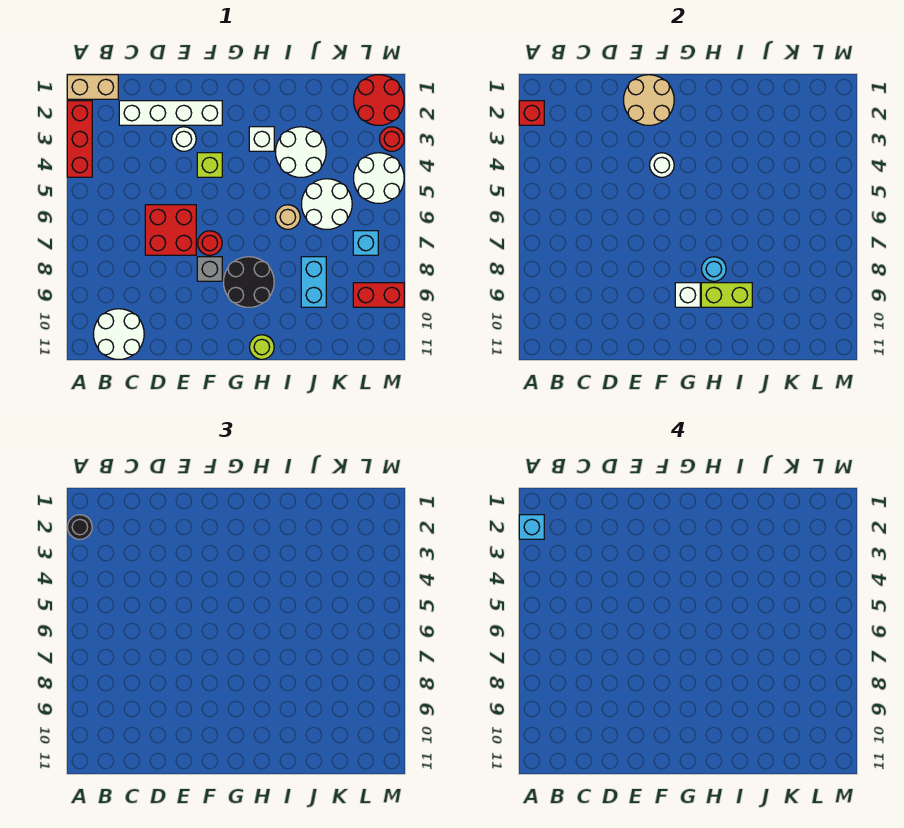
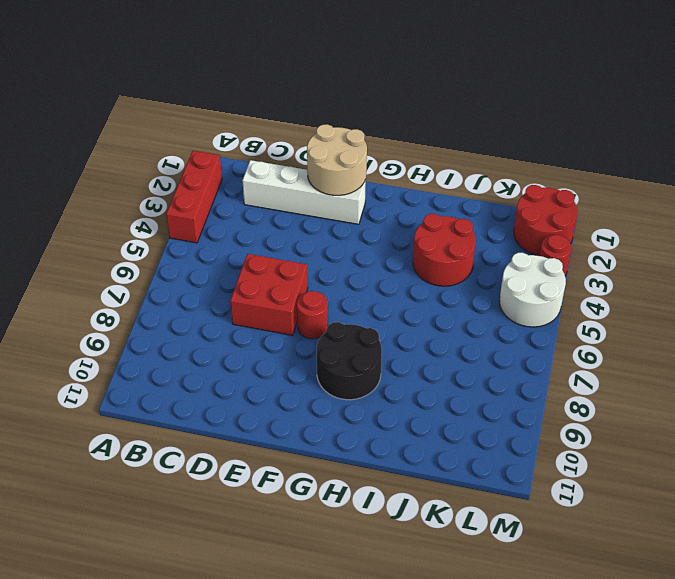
red round brick I3:J4 level 1 -> white round brick I3:J4 level 1
none -> tan brick A1:B1 level 1
none -> white round brick B10:C11 level 1
none -> white round brick E3 level 1

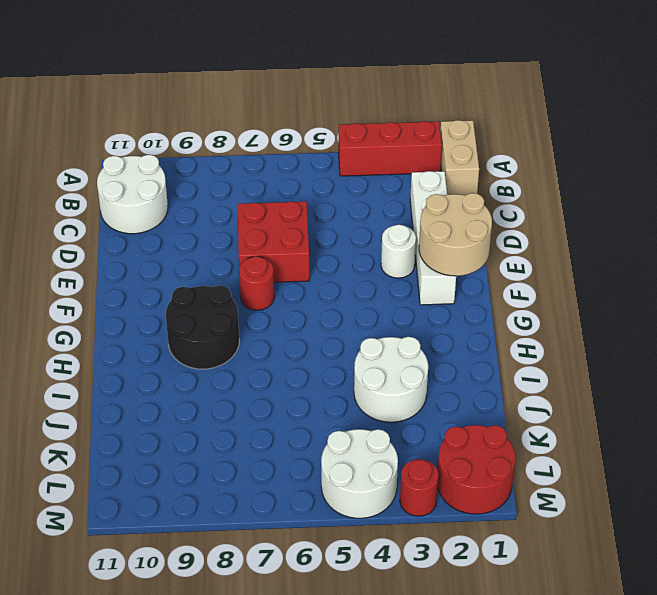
none -> lime brick F4 level 1
none -> grey brick F8 level 1
none -> white brick H3 level 1

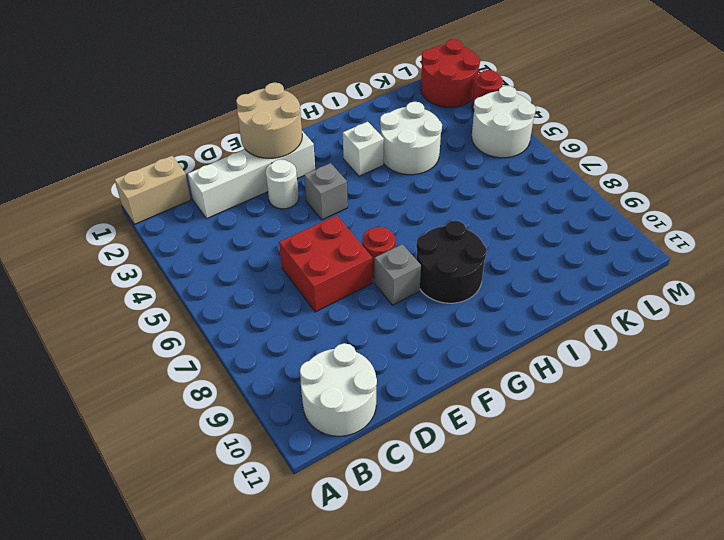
grey brick F4 level 1 -> lime brick F4 level 1
none -> red brick A2:A4 level 1
none -> lime round brick H11 level 1
none -> tan round brick I6 level 1

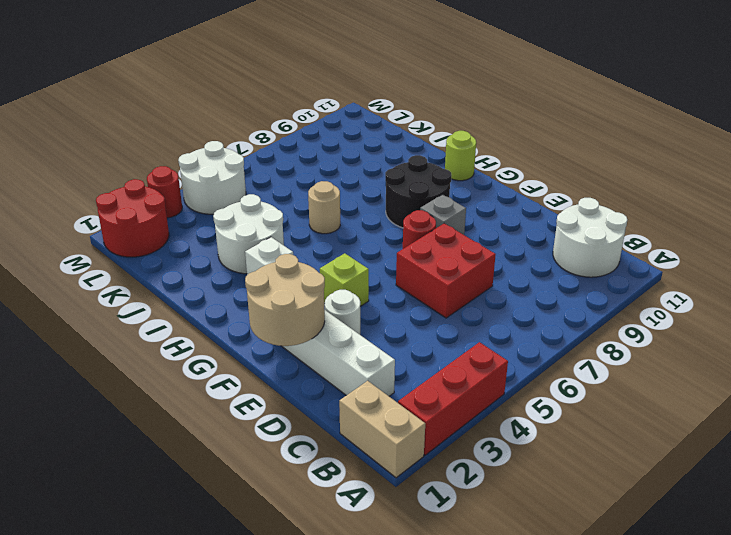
none -> white round brick J5:K6 level 1
none -> cyan brick J8:J9 level 1
none -> cyan brick L7 level 1

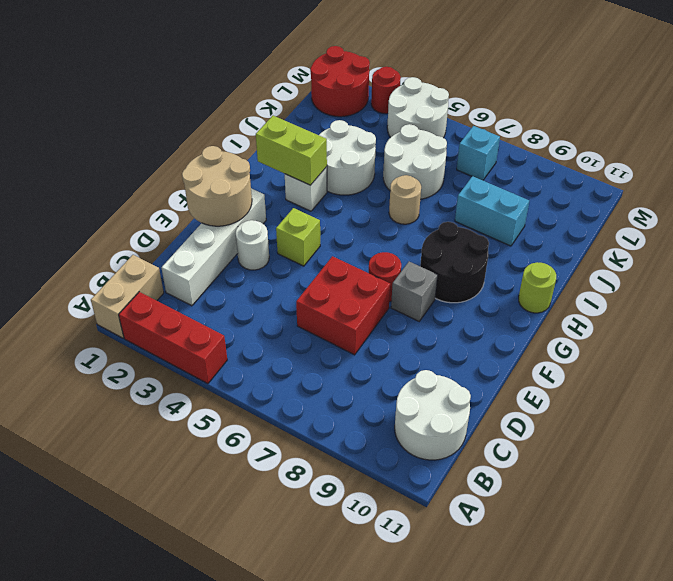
lime brick H2:H3 level 2 -> lime brick H9:I9 level 2
none -> red brick L9:M9 level 1
none -> red brick A2 level 2
none -> white round brick F4 level 2

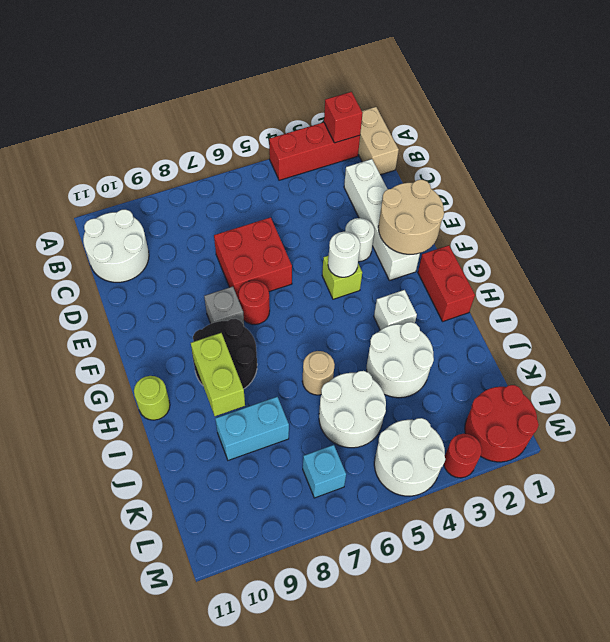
red brick G1:H1 level 1 -> red brick L9:M9 level 1
none -> white brick G9 level 2
none -> cyan round brick H8 level 2
none -> black round brick A2 level 3

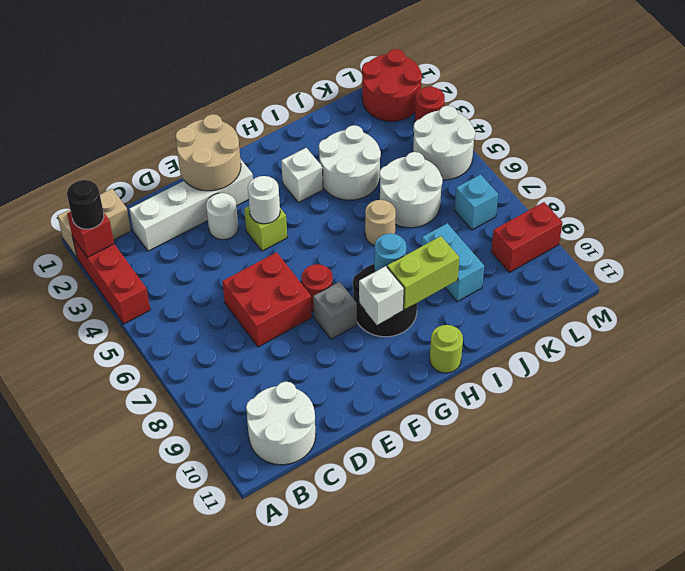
none -> cyan brick A2 level 4

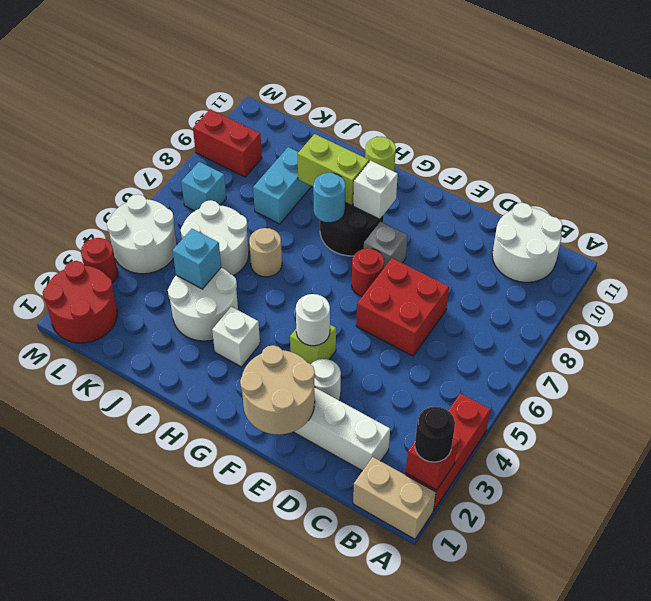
cyan brick J4 level 2 -> cyan brick A2 level 4

